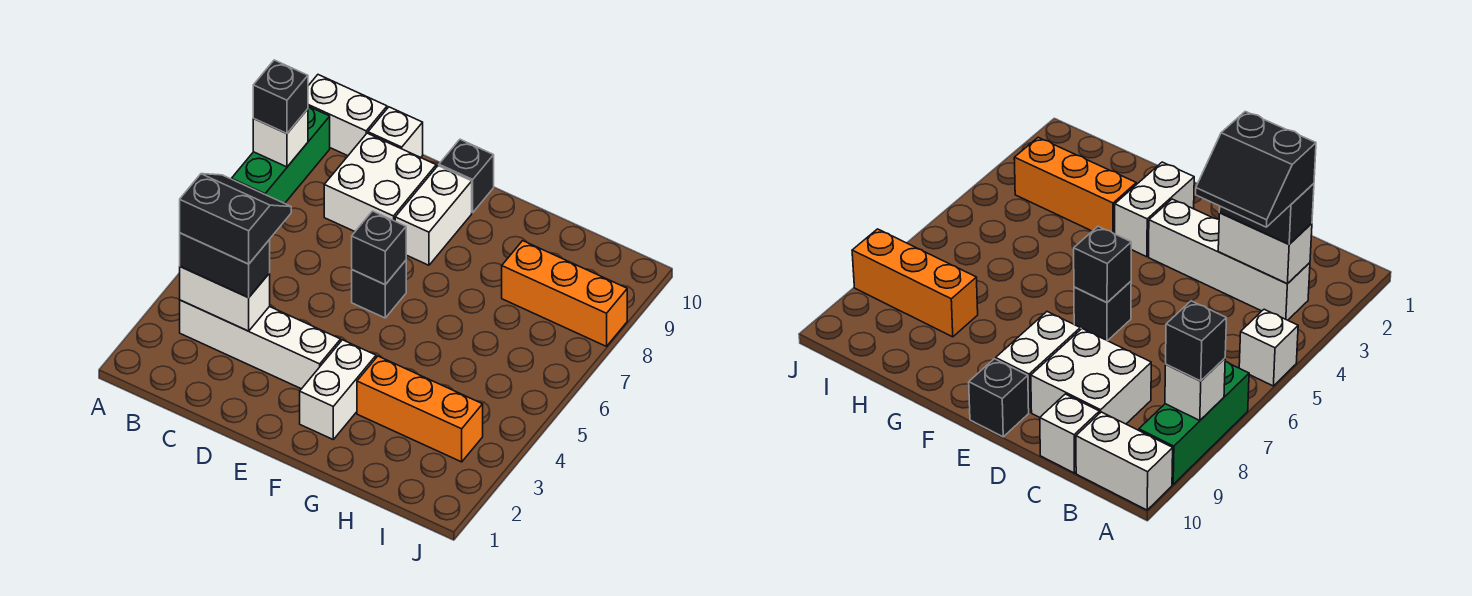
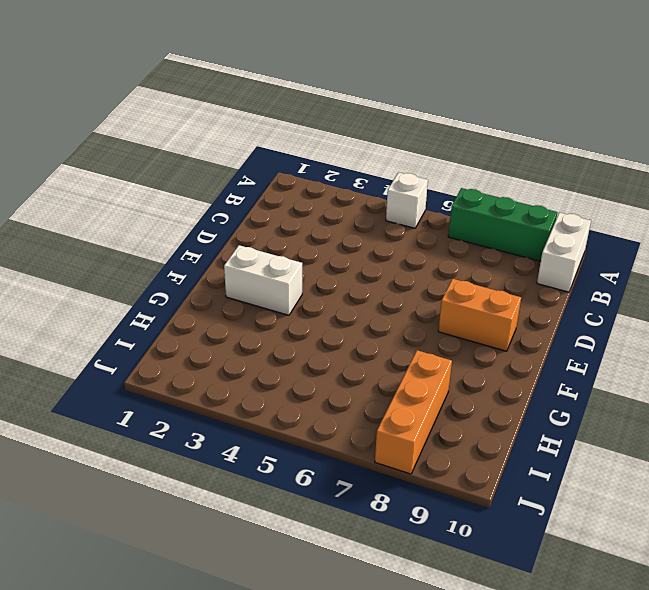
orange brick E8:E9 level 1 -> white brick E8:E9 level 1
none -> white brick B3:E3 level 1
none -> white brick C8:D9 level 1
none -> white brick C10 level 1

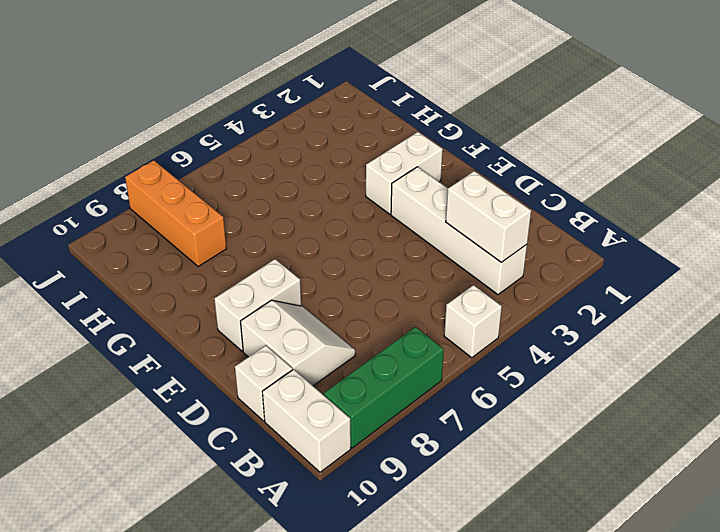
white slope C8:D9 level 1 top 9 -> white brick C8:D9 level 1
none -> black brick E6 level 1
none -> black brick E10 level 1
none -> orange brick G3:I3 level 1

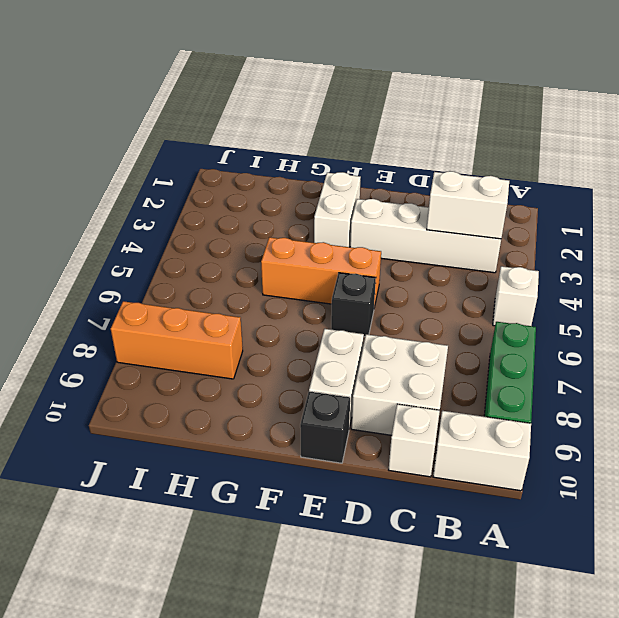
orange brick E5:G5 level 1 -> orange brick G3:I3 level 1
none -> white brick A8 level 2
none -> black brick E6 level 2
none -> black brick A8 level 3

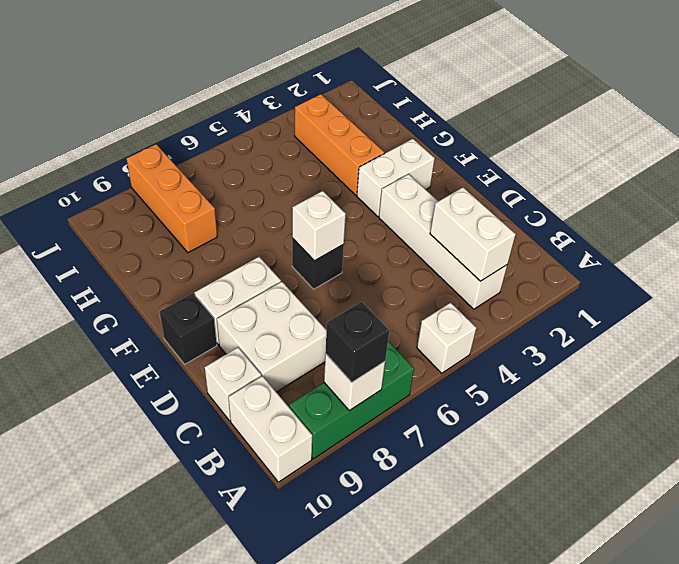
white brick E6 level 2 -> black brick E6 level 2
none -> black brick B3:C3 level 3
none -> black slope B3:C4 level 4 top 3

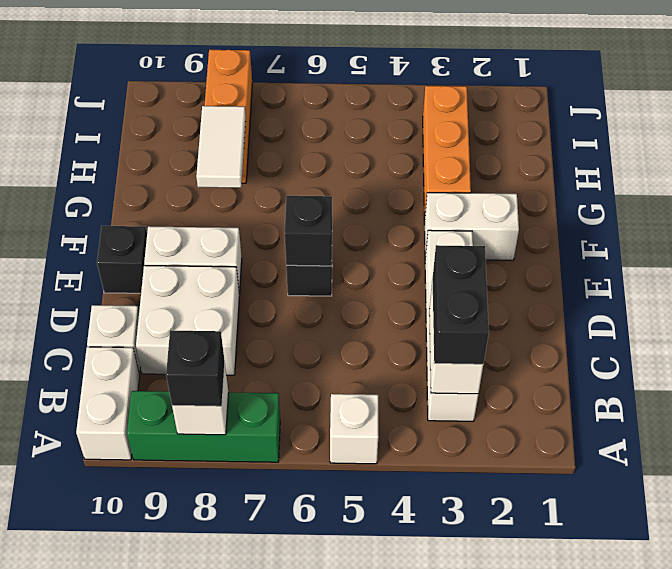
white tile G8:H8 level 2 -> none
none -> black slope B3:C4 level 4 top 3

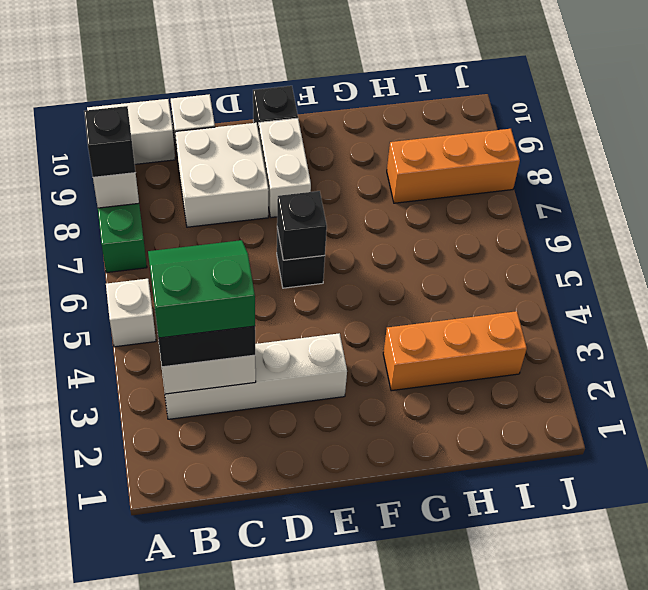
green slope B3:C4 level 4 top 3 -> black slope B3:C4 level 4 top 3
none -> white brick F2:F3 level 1

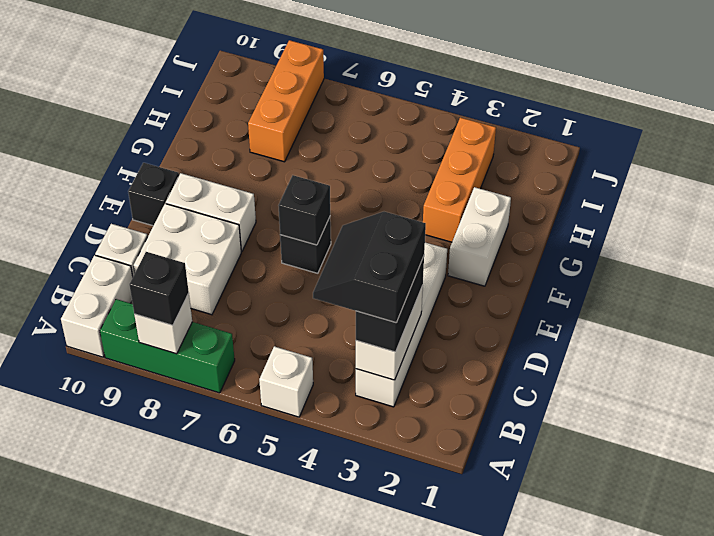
white brick F2:G2 level 1 -> white brick F2:F3 level 1

